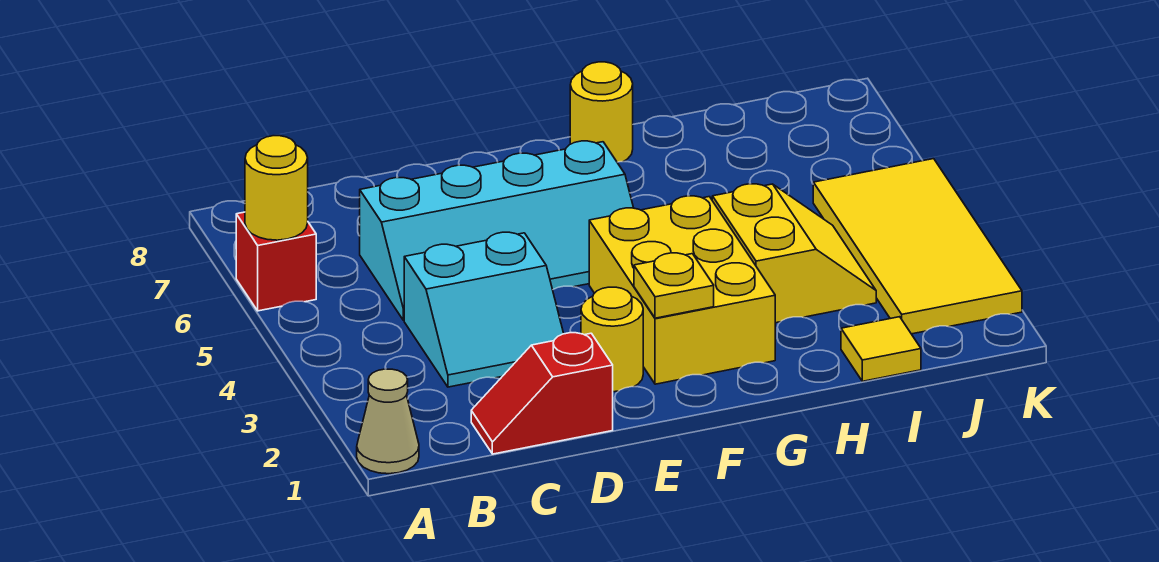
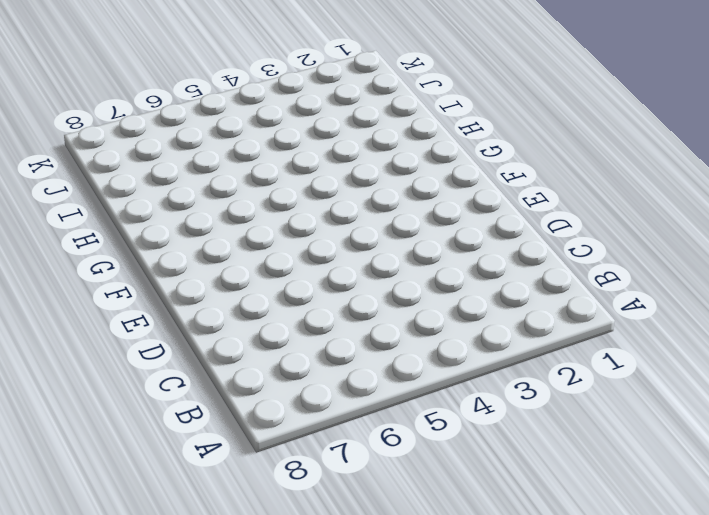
none -> tan cone A1 level 1
none -> red brick A6 level 1
none -> red slope C1:D1 level 1 top D

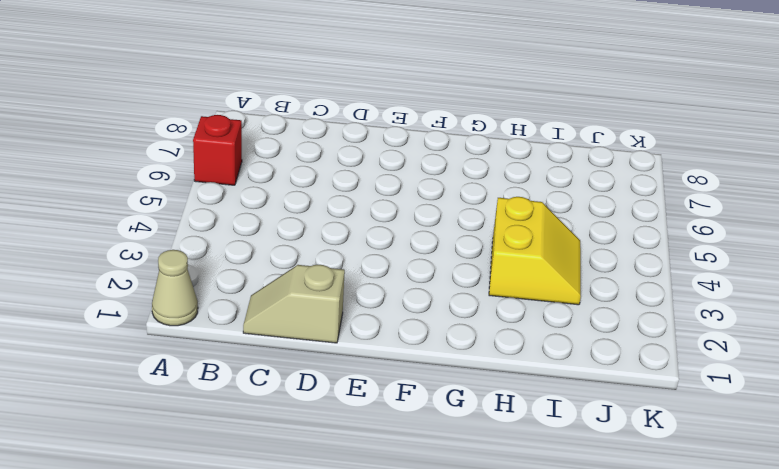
tan slope C1:D1 level 1 top D -> red slope C1:D1 level 1 top D
none -> cyan slope C3:D4 level 1 top 4
none -> cyan slope C5:F6 level 1 top 6
none -> yellow round brick E2 level 1

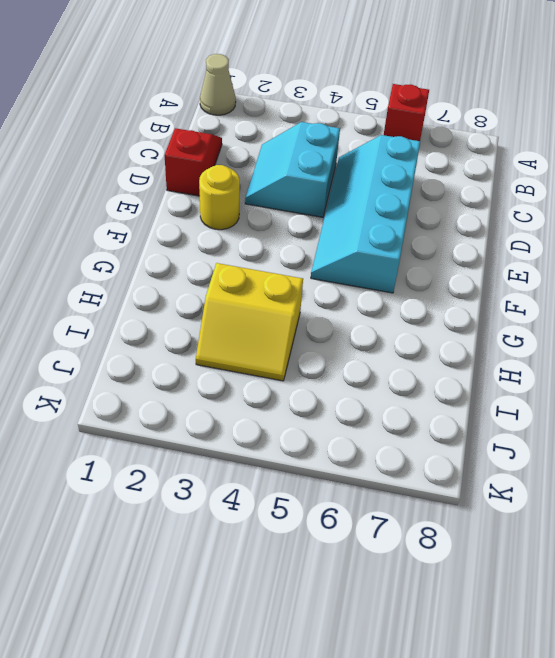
none -> yellow brick F2:G4 level 1
none -> yellow round brick G8 level 1
none -> yellow tile I1 level 1

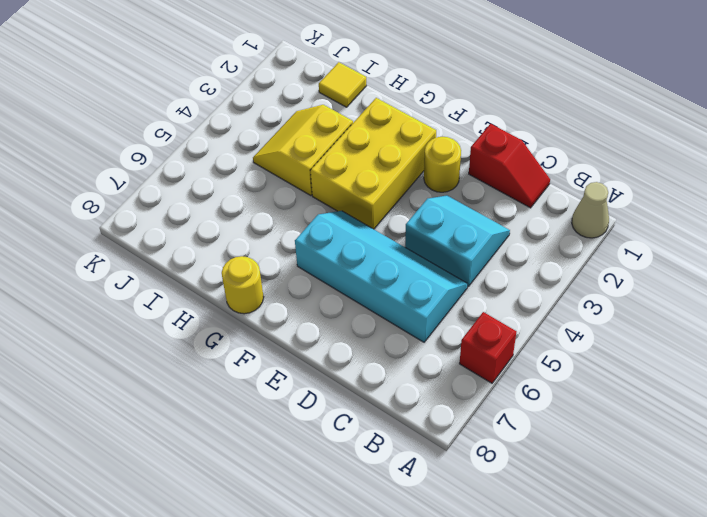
none -> yellow tile J2:K5 level 1
none -> yellow round brick A6 level 2
none -> yellow plate F2 level 2

